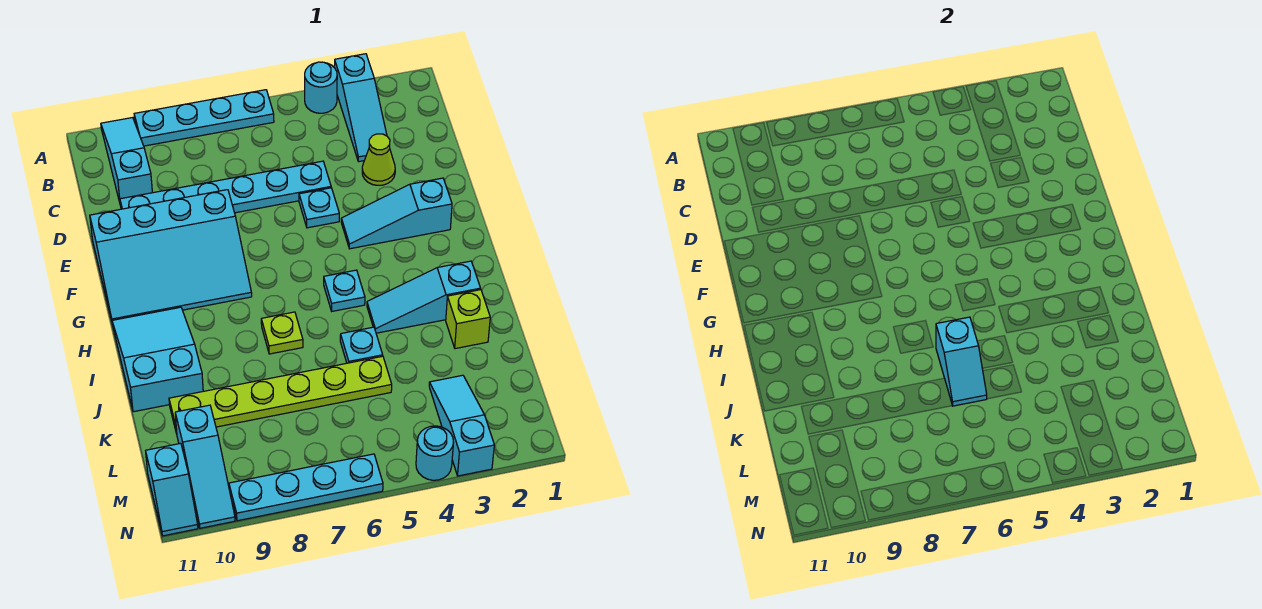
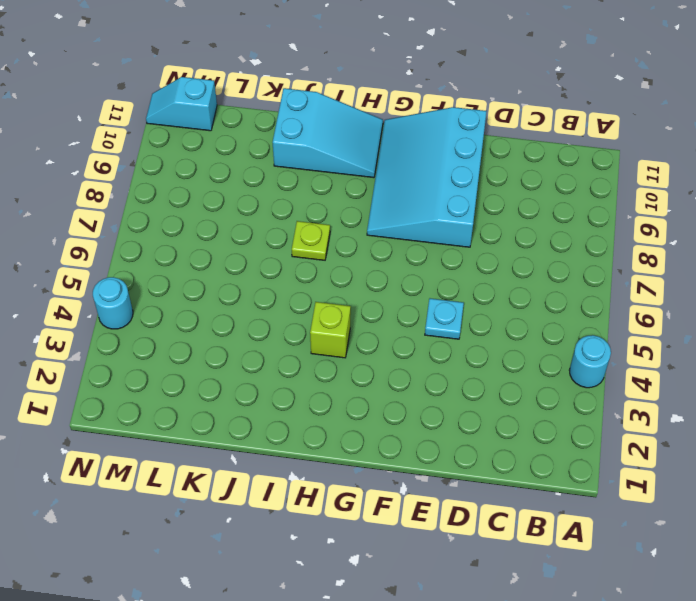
lime brick H4 level 1 -> lime brick J2 level 1
none -> cyan slope A3:C3 level 1 top A
none -> cyan plate A6:A9 level 1
none -> cyan slope A10:C10 level 1 top C

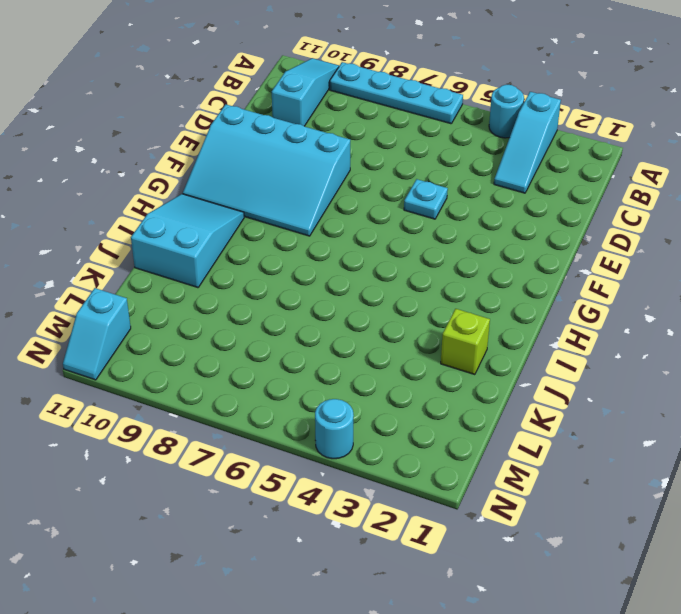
none -> lime cone D3 level 1
none -> cyan plate D5:D10 level 1
none -> cyan slope F2:F4 level 1 top 2

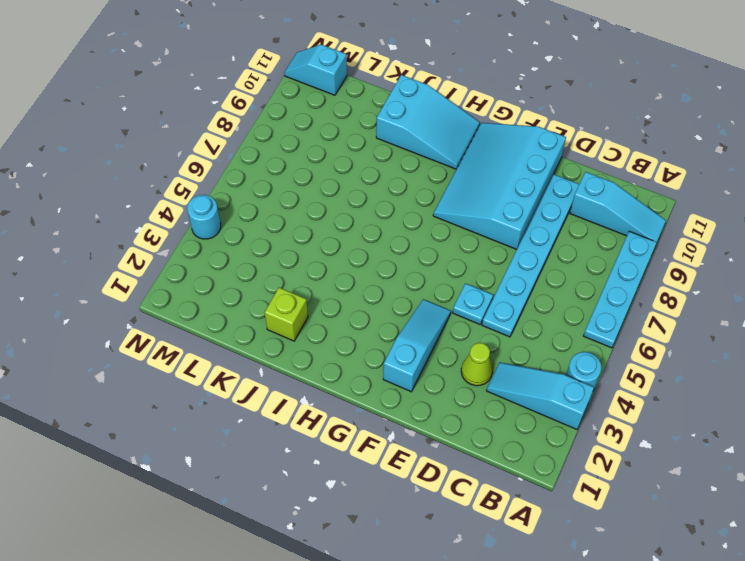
none -> cyan plate H5 level 1
none -> cyan slope I2:I4 level 1 top 2
none -> lime plate I7 level 1

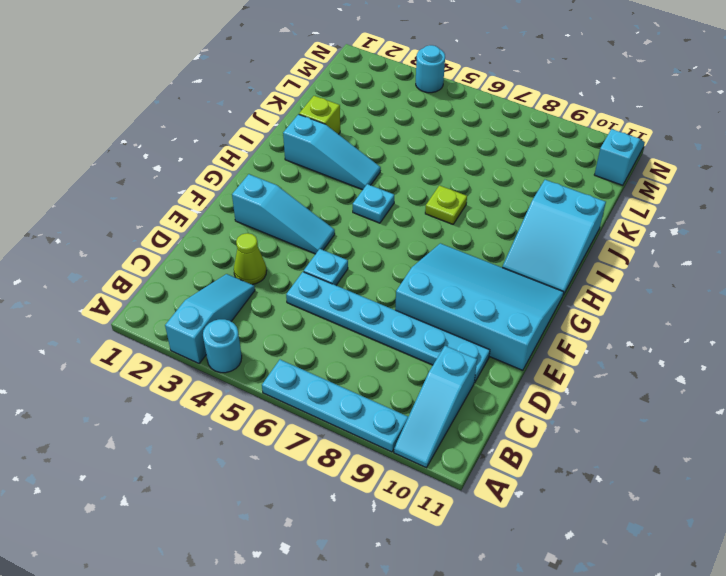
none -> cyan plate J5 level 1
none -> lime plate K5:K10 level 1
none -> cyan slope L3:N3 level 1 top N

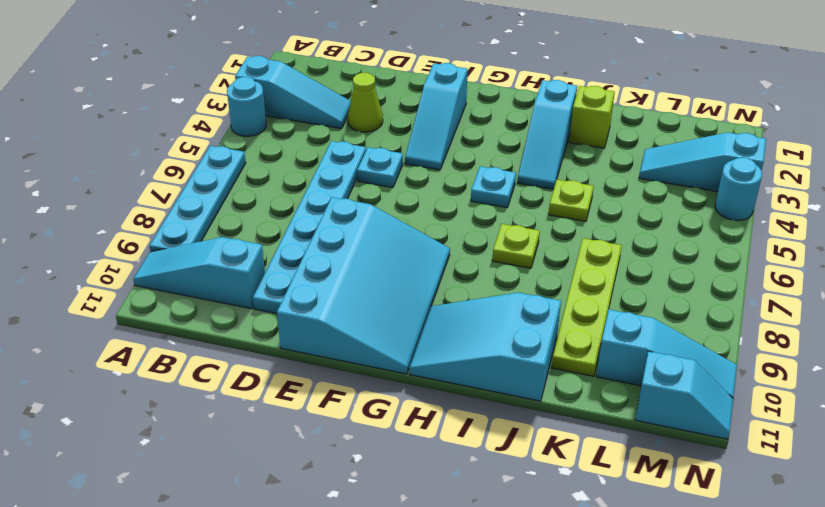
lime plate J5 level 1 -> cyan plate J5 level 1
lime plate K7:K10 level 1 -> lime plate K5:K10 level 1
none -> cyan plate N6:N9 level 1
none -> cyan slope J6:K6 level 2 top J

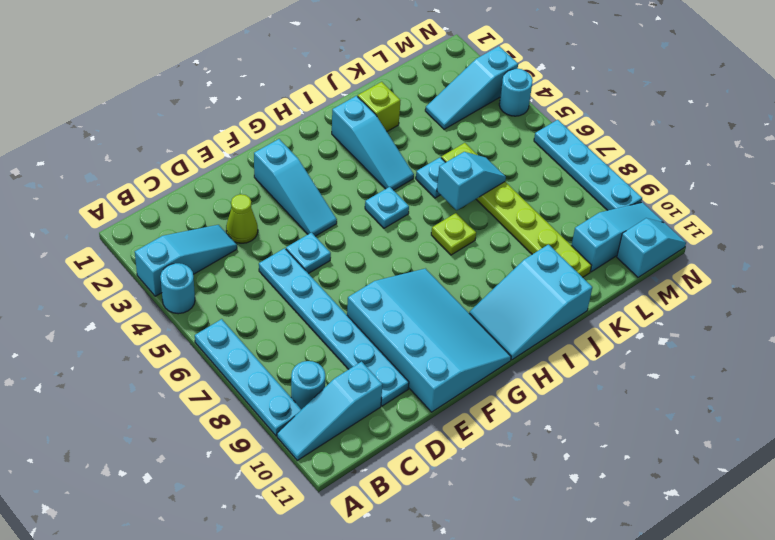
cyan round brick B9 level 1 -> none

